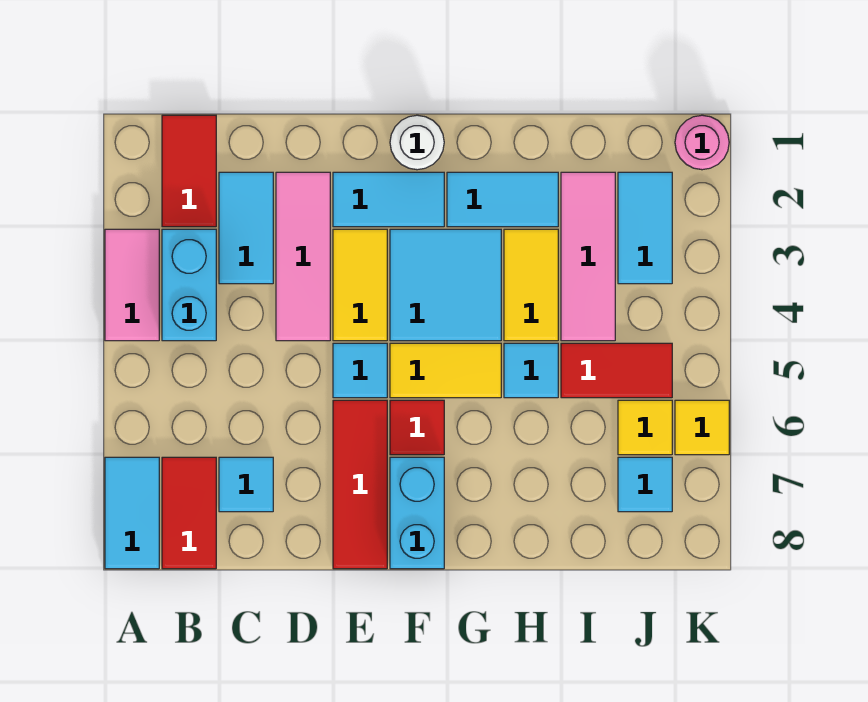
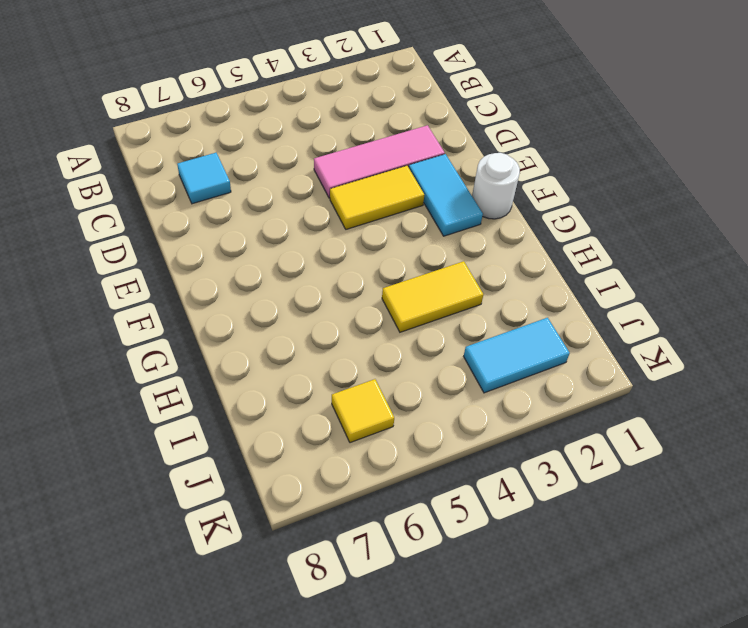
none -> pink tile A3:A4 level 1
none -> cyan tile A7:A8 level 1
none -> red tile B1:B2 level 1

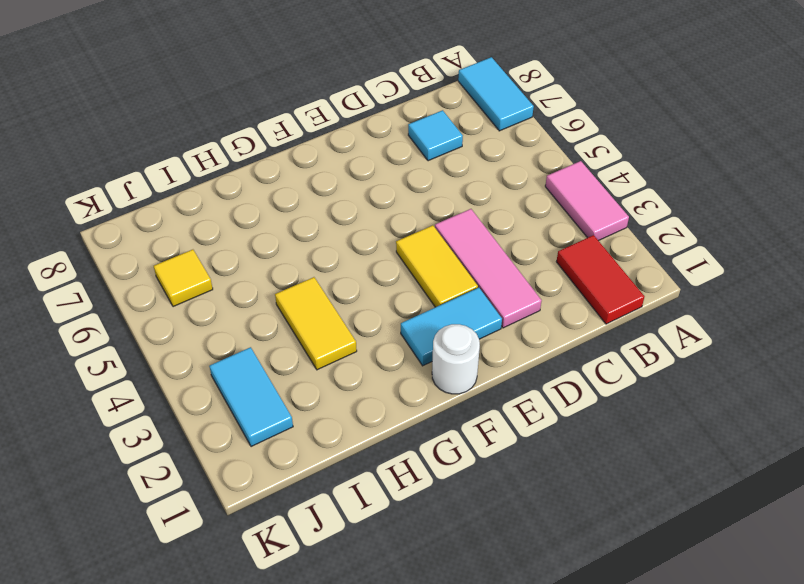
none -> cyan brick B3:B4 level 1
none -> red tile B7:B8 level 1
none -> cyan tile C2:C3 level 1

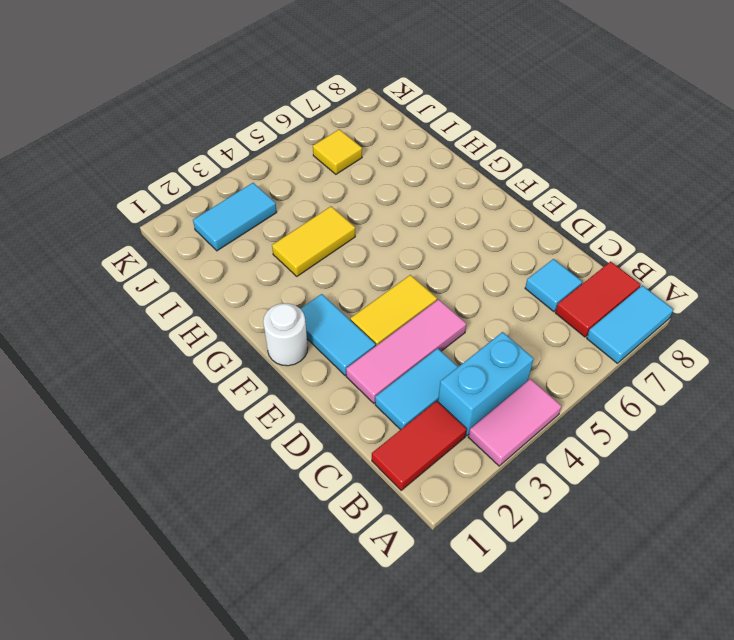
none -> cyan tile E5 level 1
none -> red tile E6:E8 level 1
none -> cyan tile F3:G4 level 1

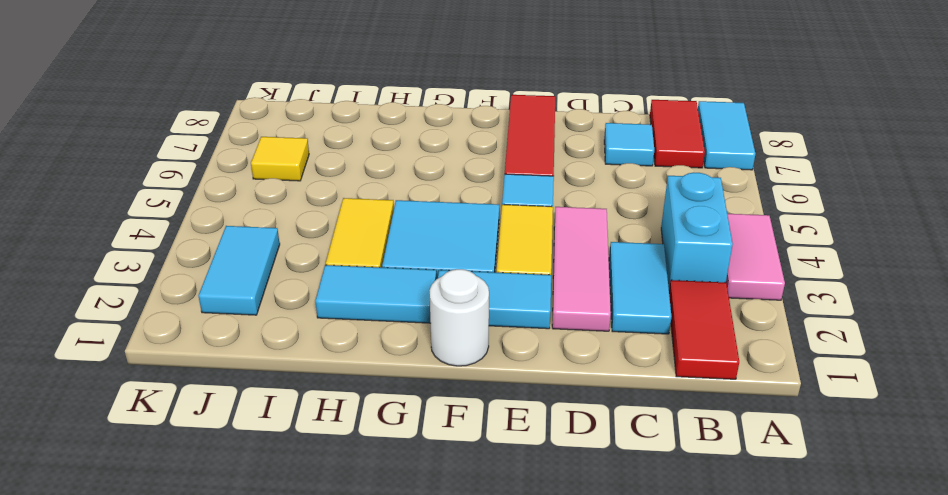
none -> yellow tile F5:G5 level 1
none -> red tile F6 level 1
none -> cyan brick F7:F8 level 1

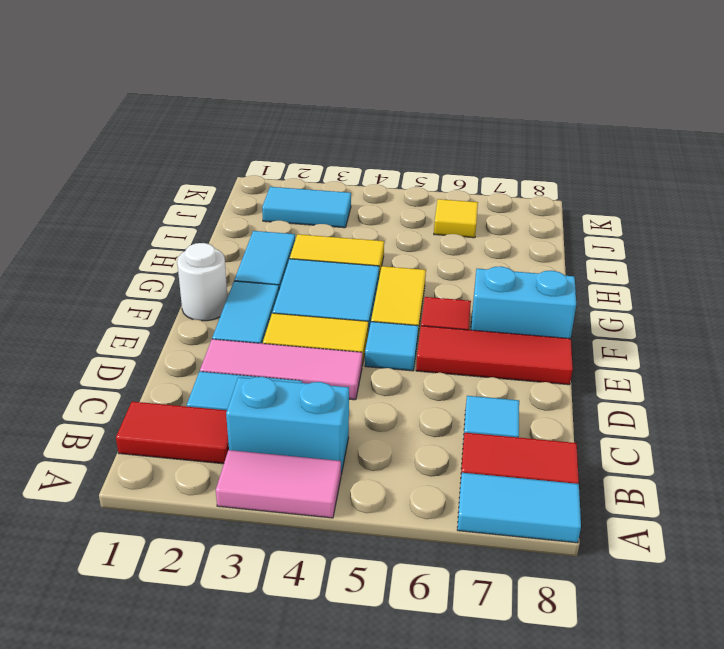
none -> cyan tile H5 level 1
none -> pink tile I2:I4 level 1
none -> red tile I5:J5 level 1

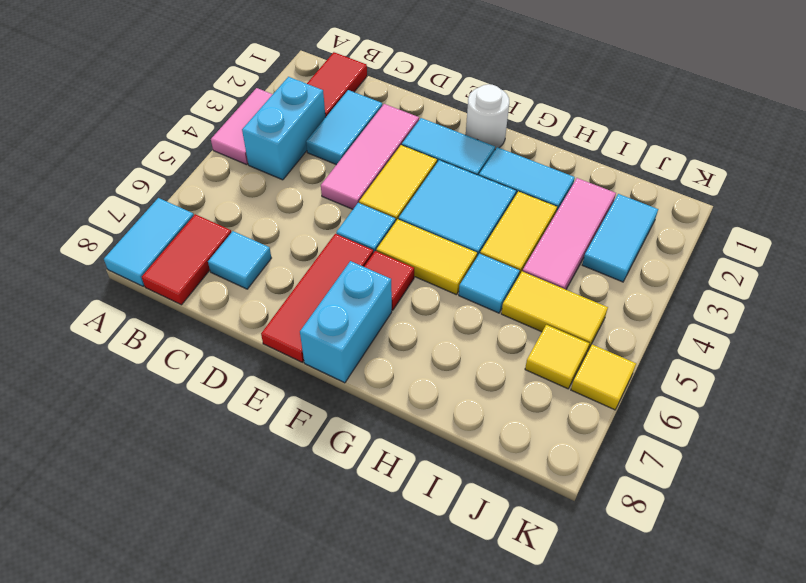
yellow tile I5:J5 level 1 -> red tile I5:J5 level 1
none -> cyan tile J7 level 1
none -> pink round brick K1 level 1

